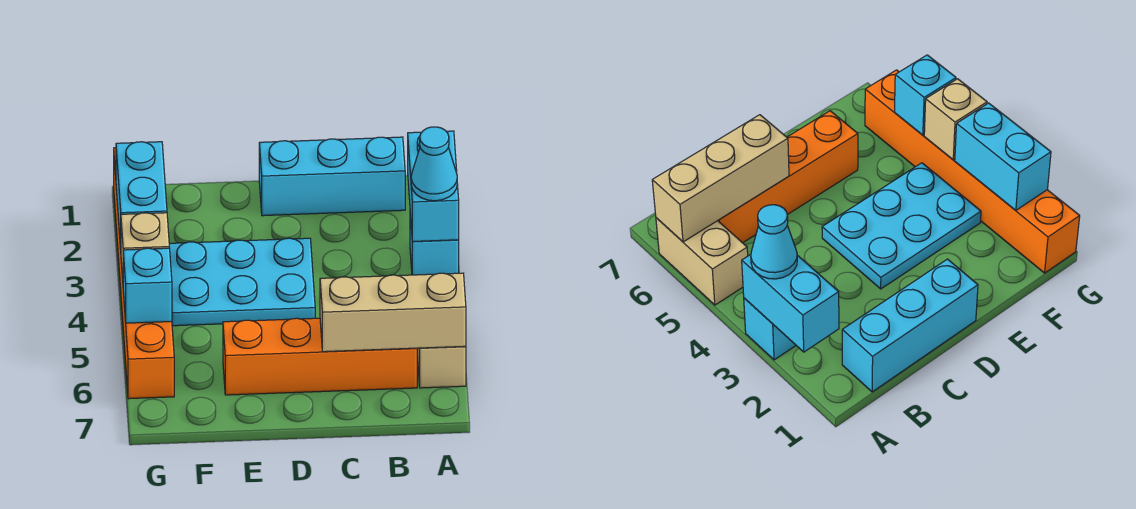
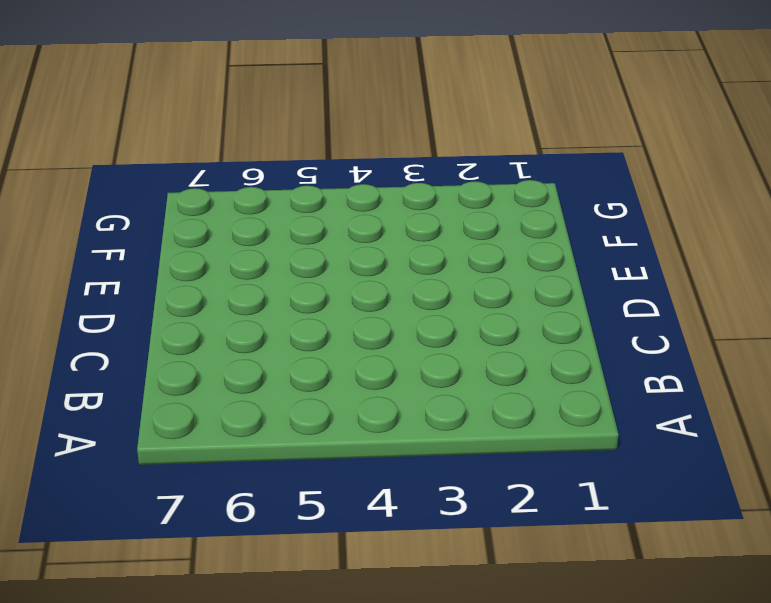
none -> cyan brick A3 level 1
none -> tan brick A5:A6 level 1
none -> cyan brick B1:D1 level 1

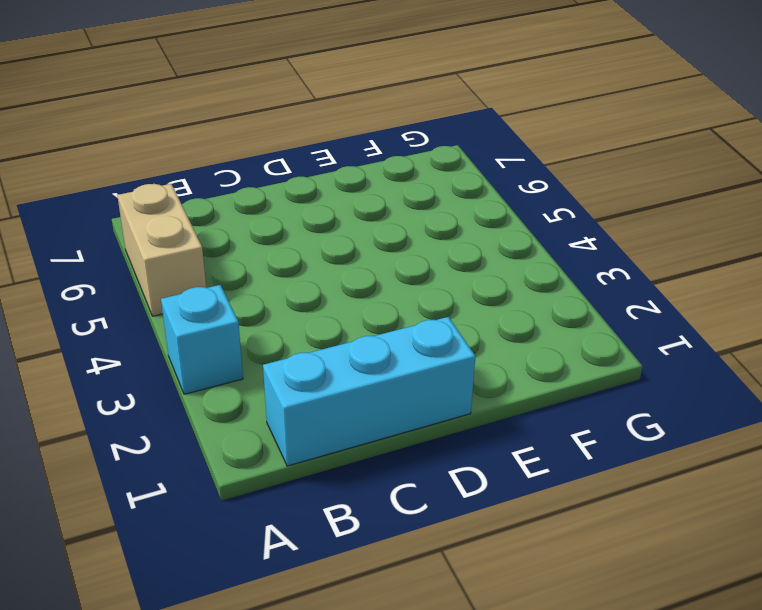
none -> orange brick B6:E6 level 1
none -> cyan plate D3:F4 level 1
none -> orange brick G1:G6 level 1

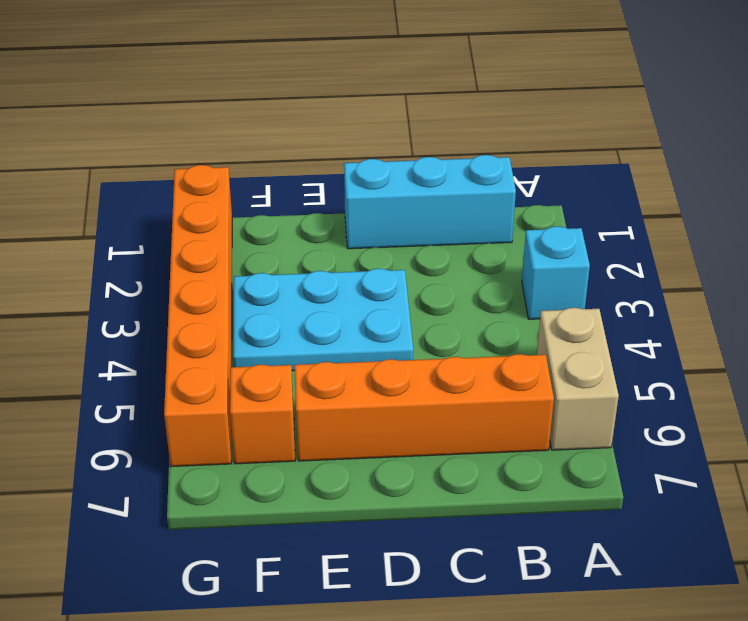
orange brick F6 level 1 -> none
none -> cyan brick A2:A3 level 2
none -> tan brick A6:C6 level 2
none -> cyan brick G2:G3 level 2

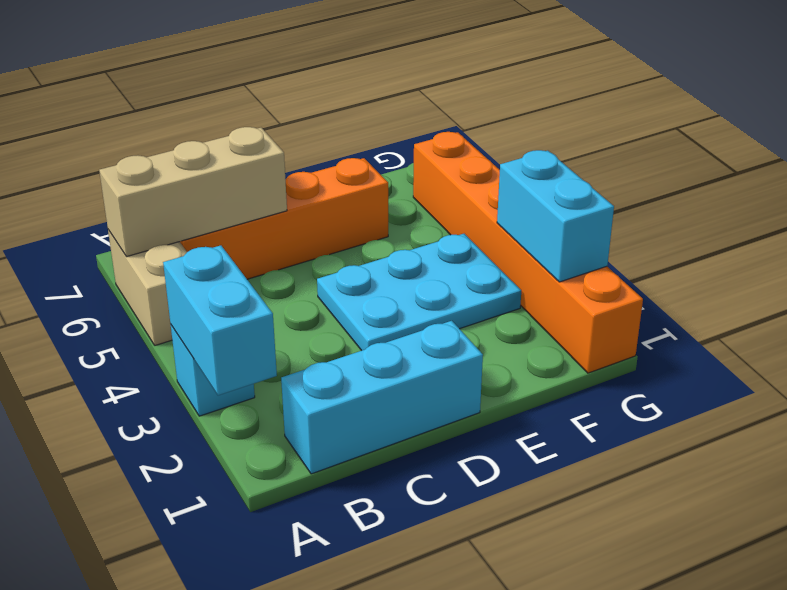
none -> tan brick G4 level 2
none -> cyan brick G5 level 2
none -> cyan cone A3 level 3

